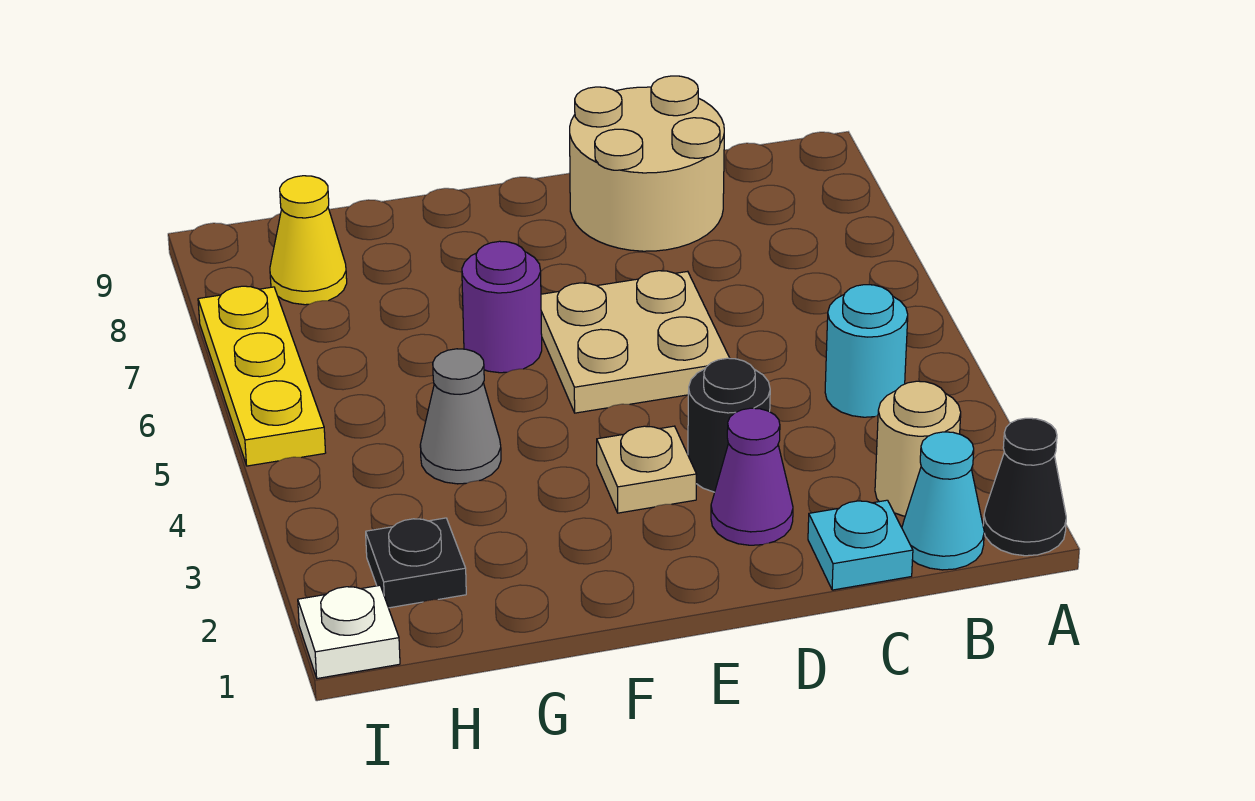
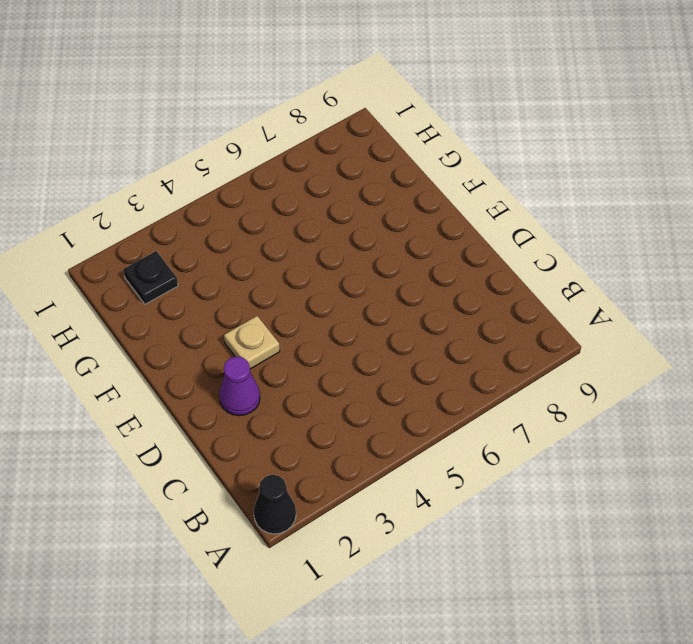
none -> cyan cone B1 level 1
none -> tan round brick B2 level 1
none -> cyan round brick B4 level 1

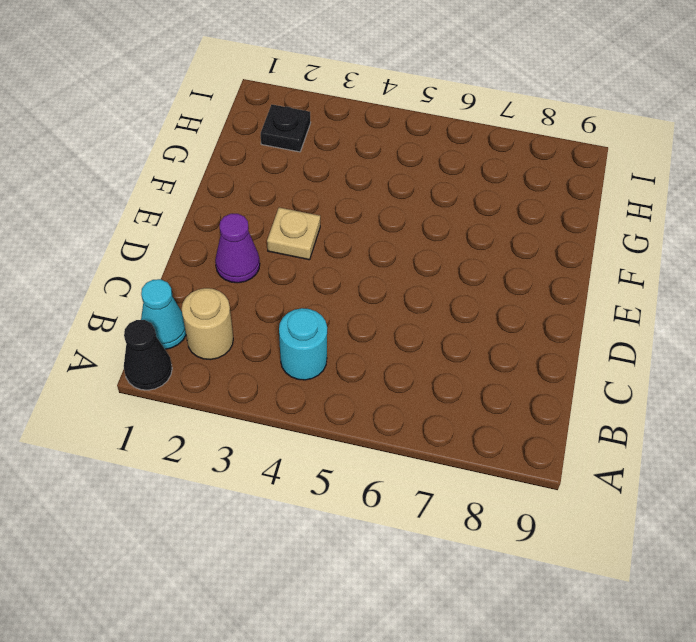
none -> cyan plate C1 level 1
none -> tan round brick C8:D9 level 1
none -> black round brick D3 level 1

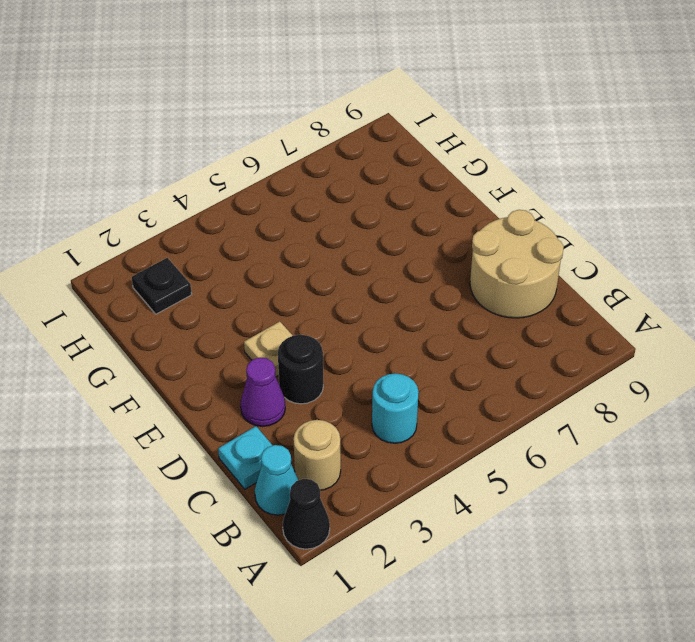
none -> tan plate D5:E6 level 1
none -> purple round brick F6 level 1
none -> grey cone G4 level 1

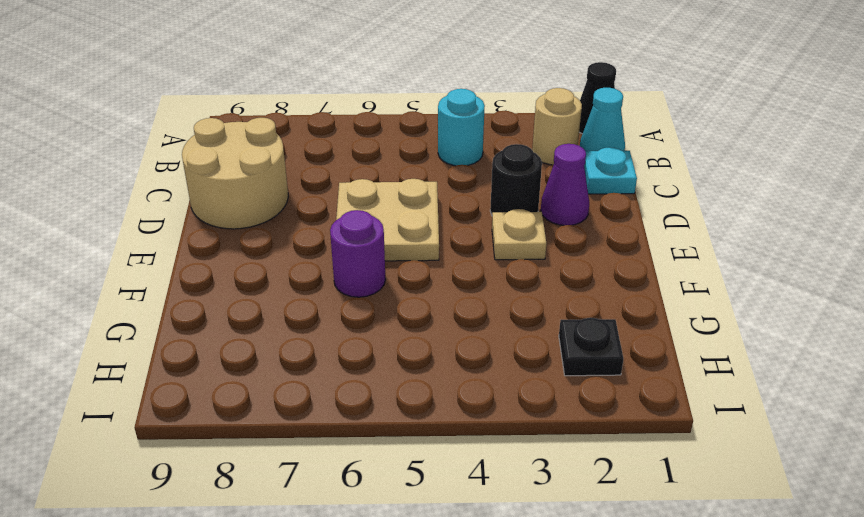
none -> grey cone G4 level 1
none -> yellow cone H8 level 1
none -> white plate I1 level 1

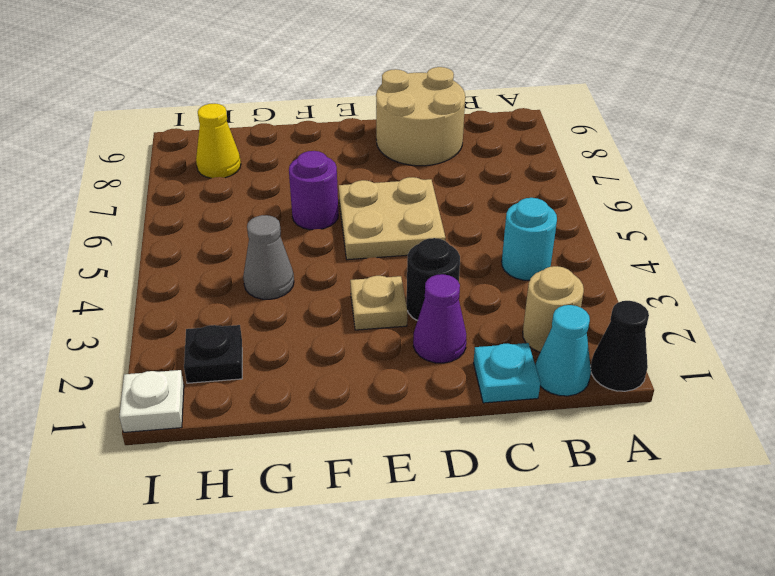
none -> yellow plate I5:I7 level 1

